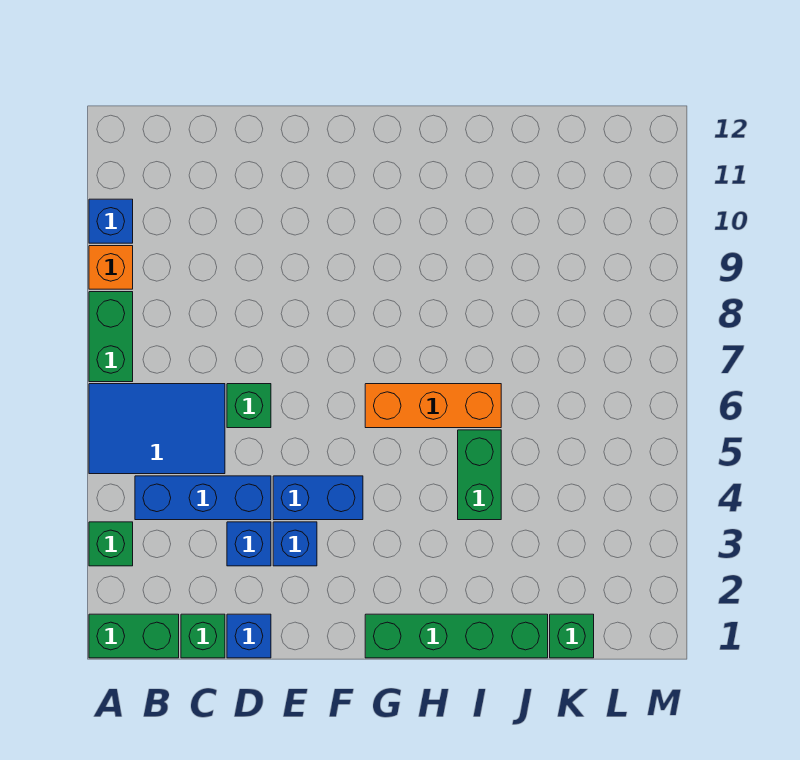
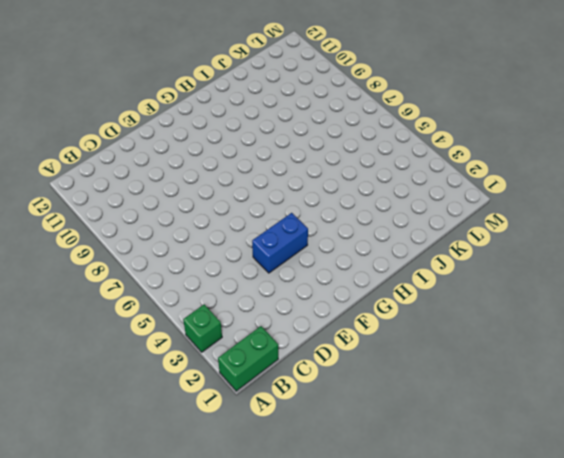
none -> blue tile A5:C6 level 1
none -> green brick A7:A8 level 1
none -> orange brick A9 level 1

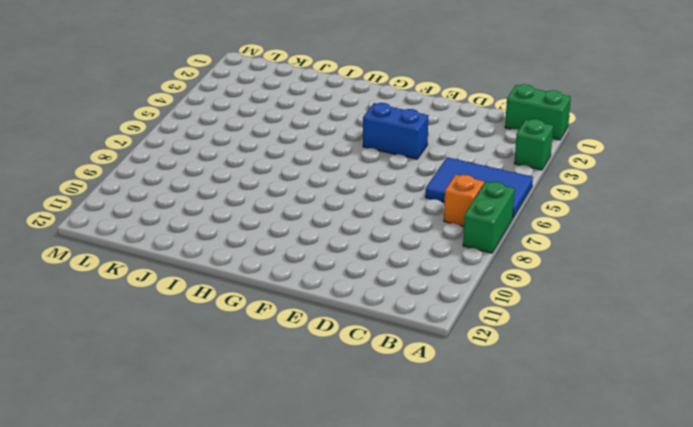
orange brick B7 level 1 -> orange brick A9 level 1
none -> blue brick A10 level 1
none -> blue brick B4:D4 level 1
none -> green brick C1 level 1

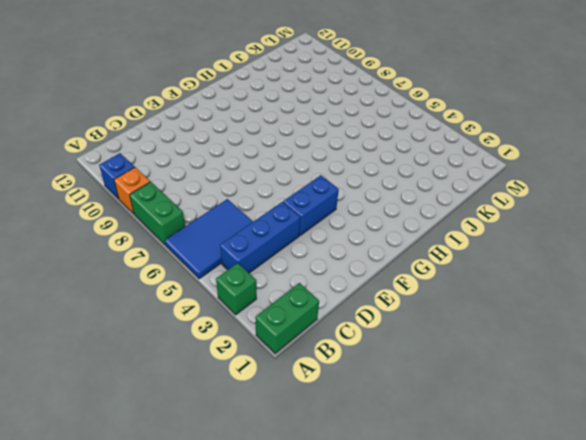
none -> green brick C1 level 1
none -> blue brick D1 level 1
none -> blue brick D3 level 1

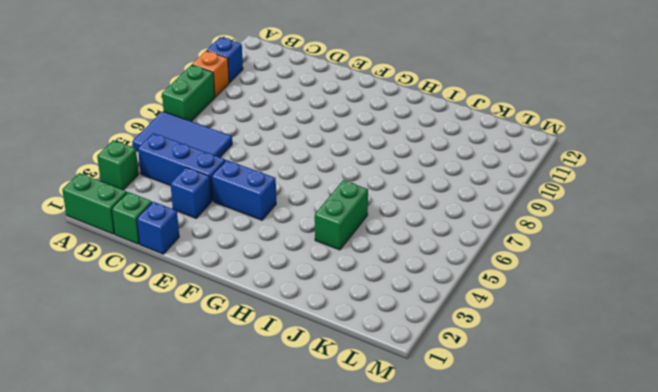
none -> green brick D6 level 1
none -> blue brick E3 level 1
none -> green brick G1:J1 level 1

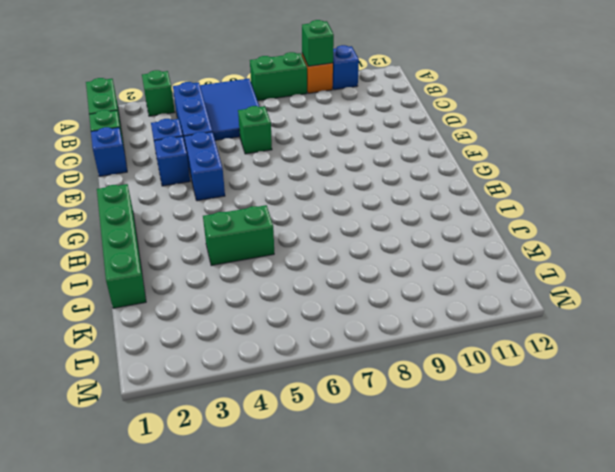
green brick A9 level 2 -> green brick K1 level 1
none -> orange brick G6:I6 level 1

